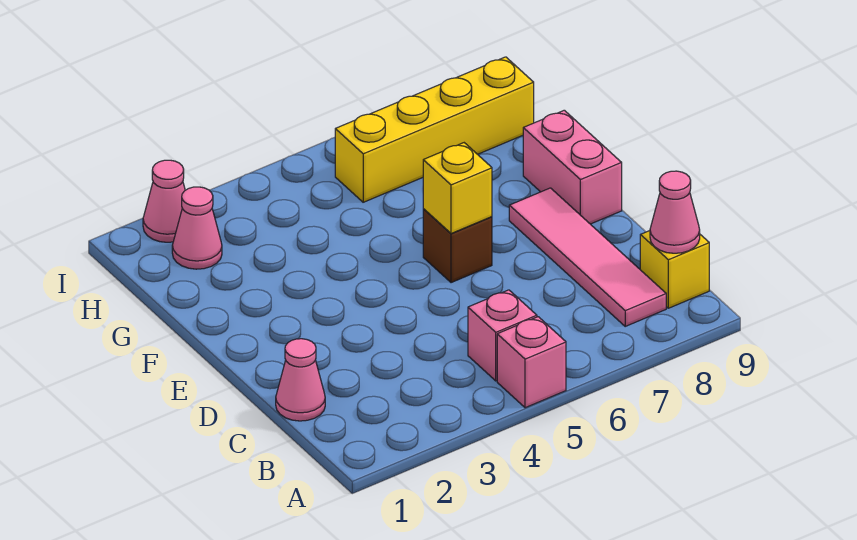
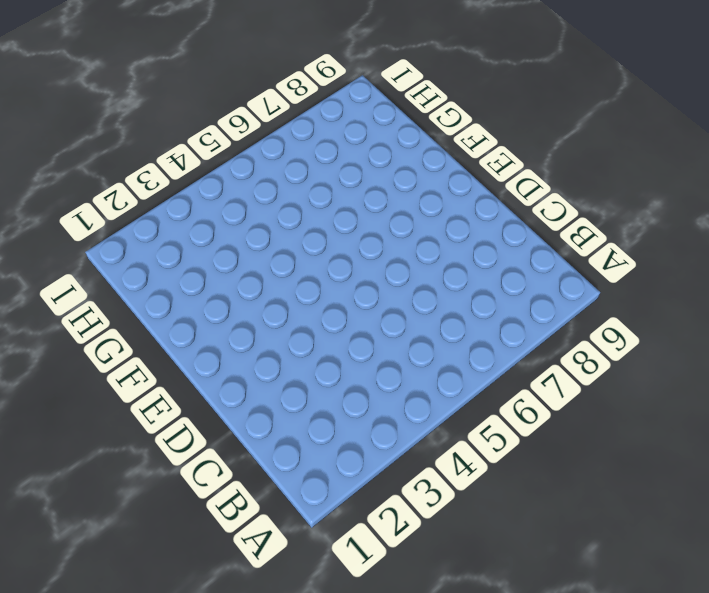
none -> pink brick A5 level 1
none -> pink brick B5 level 1
none -> pink tile B8:E8 level 1

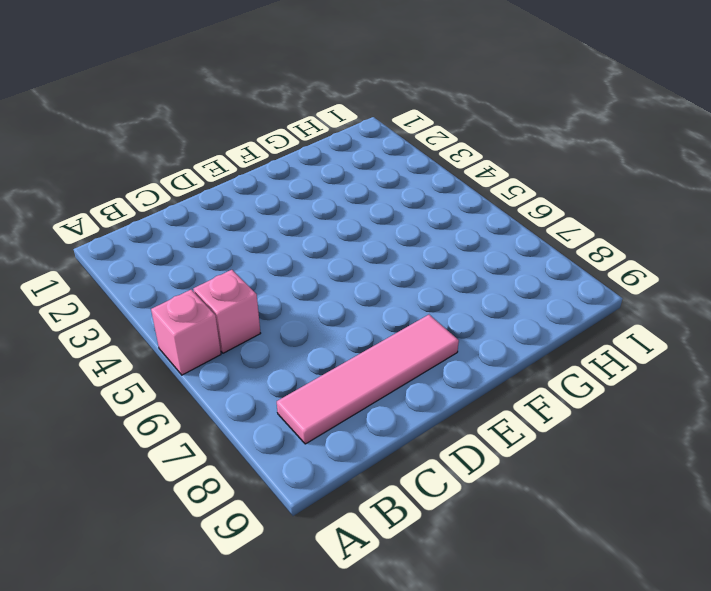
none -> yellow brick B9 level 1
none -> pink cone C1 level 1
none -> brown brick E6 level 1

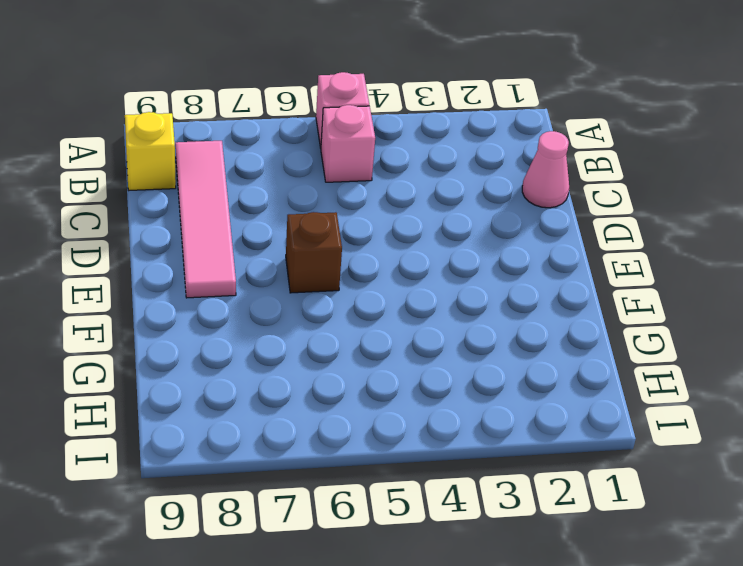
none -> pink brick E9:F9 level 1
none -> pink cone H2 level 1
none -> yellow brick H6:H9 level 1

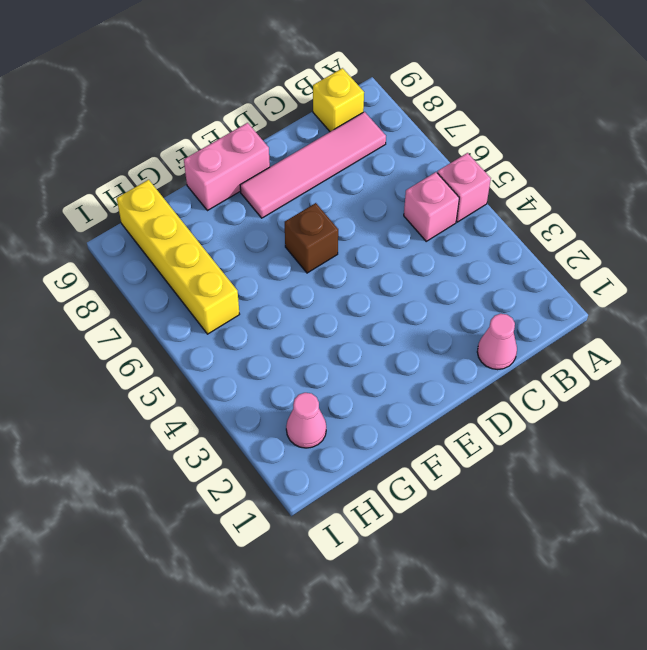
none -> pink cone I2 level 1
none -> pink cone B9 level 2
none -> yellow brick E6 level 2

